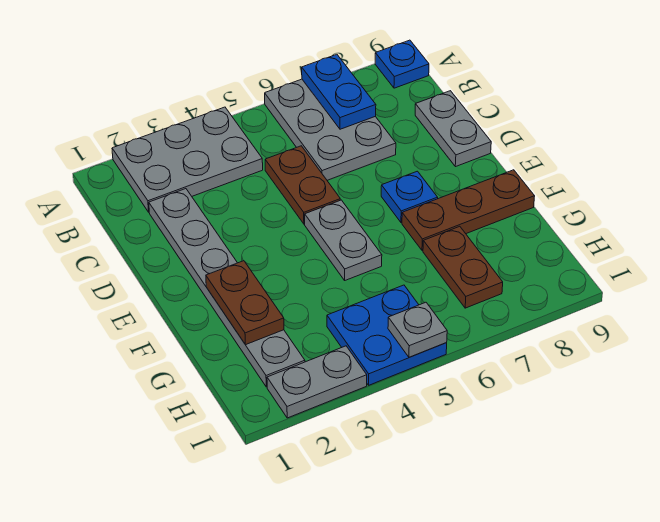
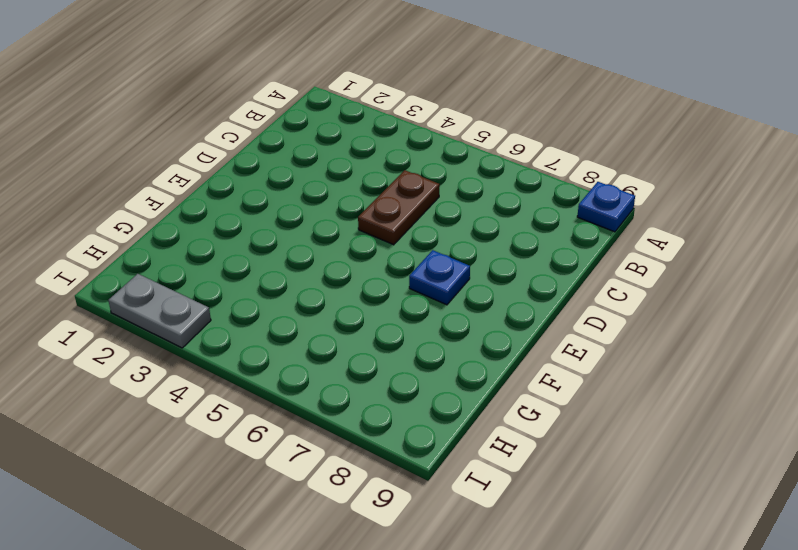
none -> grey plate A2:B4 level 1
none -> grey plate A6:C7 level 1
none -> grey plate C2:H2 level 1

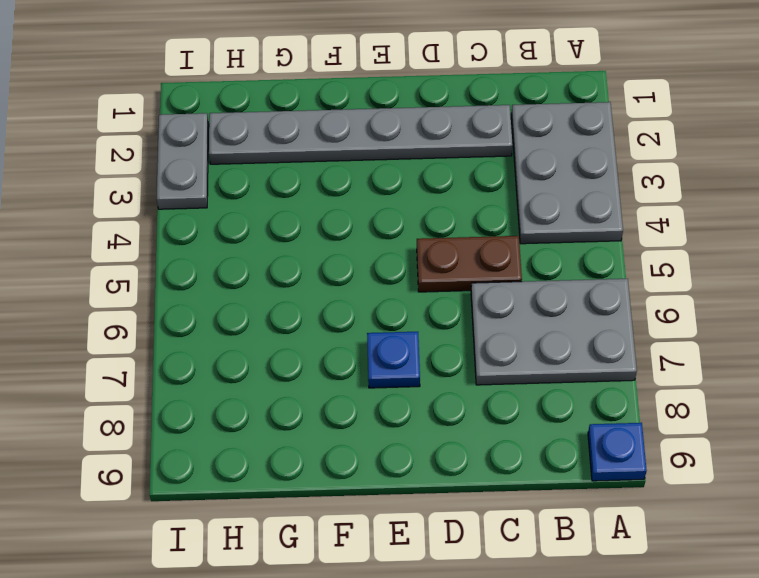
none -> grey plate C9:D9 level 1
none -> grey plate E5:F5 level 1
none -> brown plate F7:F9 level 1

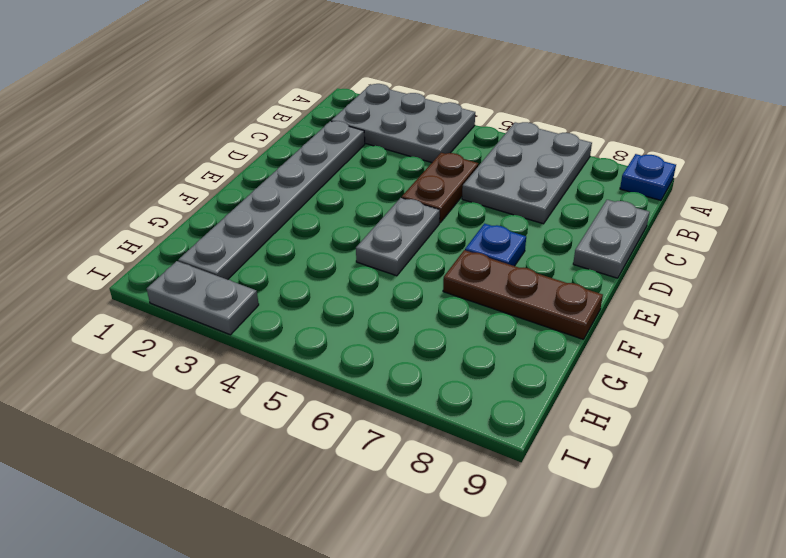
none -> brown plate G7:H7 level 1
none -> blue plate H4:I5 level 1
none -> blue plate A7:B7 level 2

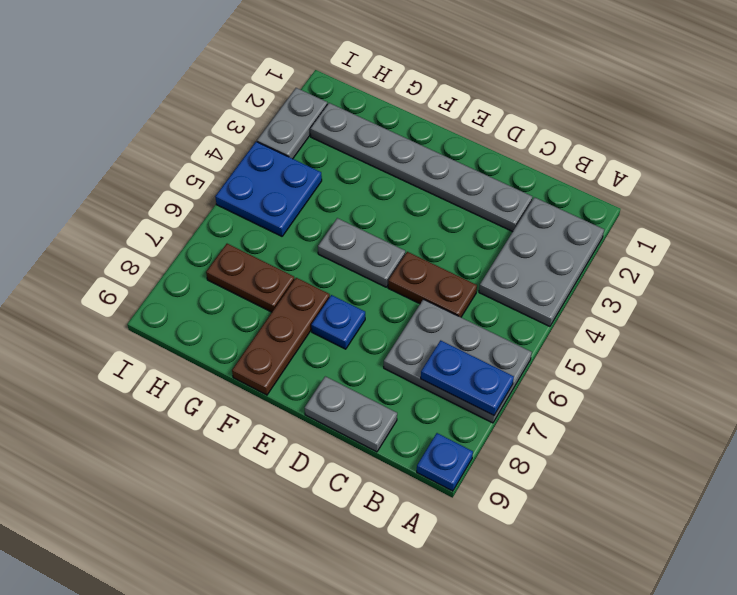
none -> brown plate F2:G2 level 2
none -> grey plate I5 level 2

